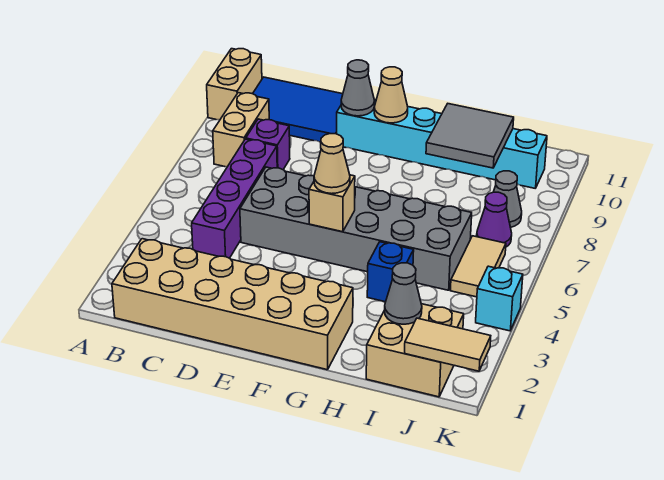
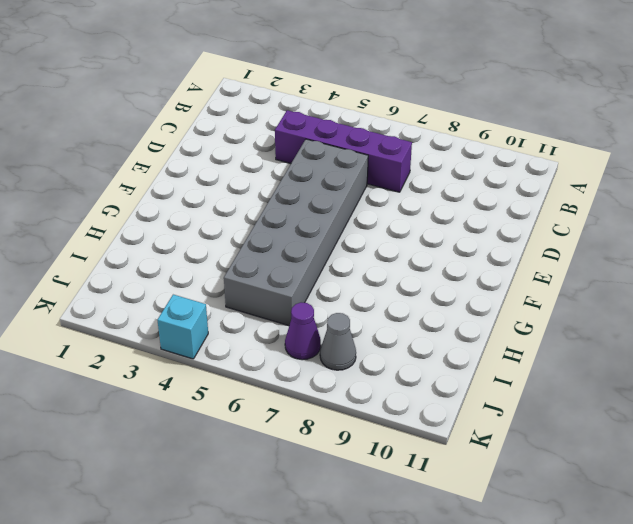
none -> tan brick A10:A11 level 1
none -> tan brick B1:G2 level 1
none -> tan brick B8:B9 level 1

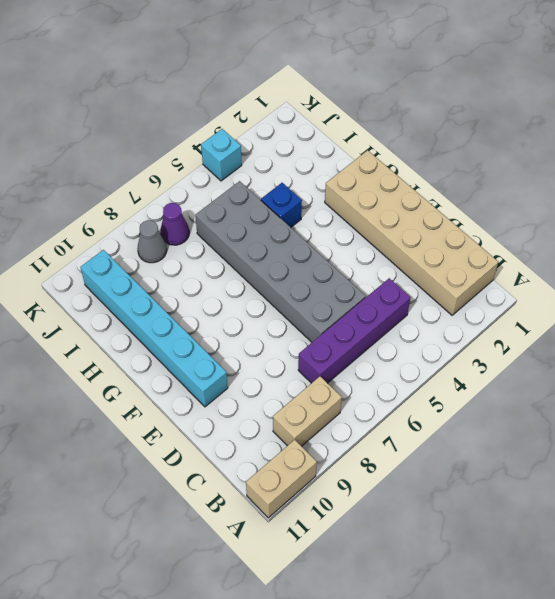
none -> blue tile B10:D11 level 1
none -> purple brick C8 level 1
none -> tan brick I1:J2 level 1

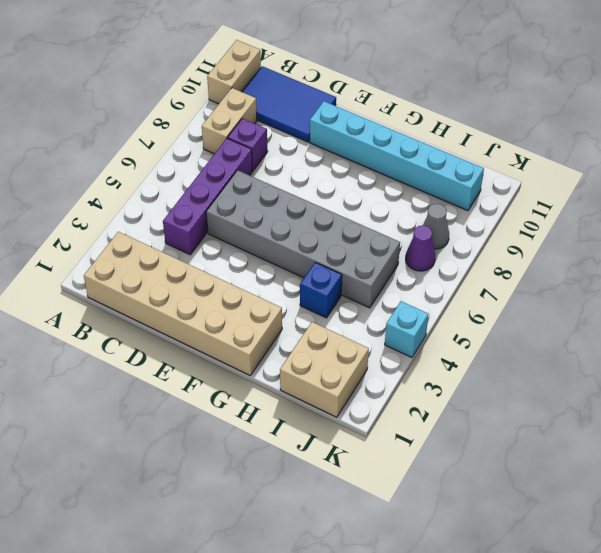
none -> tan tile J5:J6 level 1
none -> grey cone E10 level 2
none -> tan brick F5 level 2

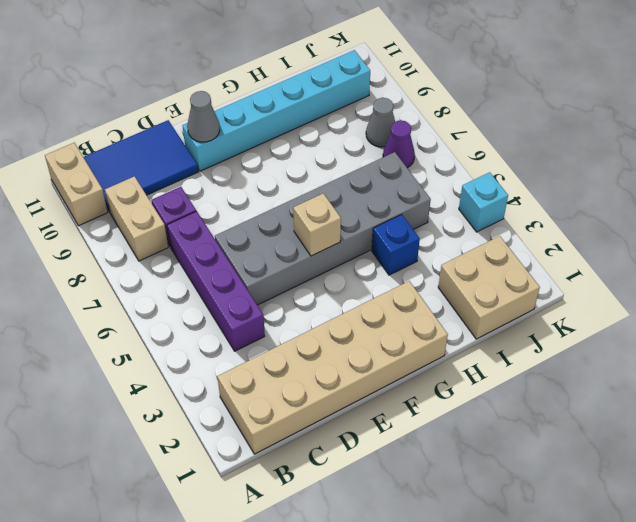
none -> tan tile J5:J6 level 1
none -> tan cone F10 level 2
none -> grey tile H9:I10 level 2

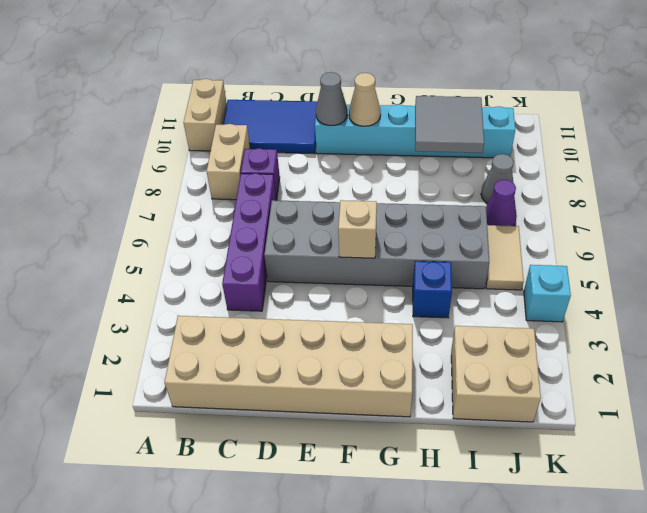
none -> grey cone I2 level 2
none -> tan tile J1:K1 level 2
none -> tan cone F5 level 3

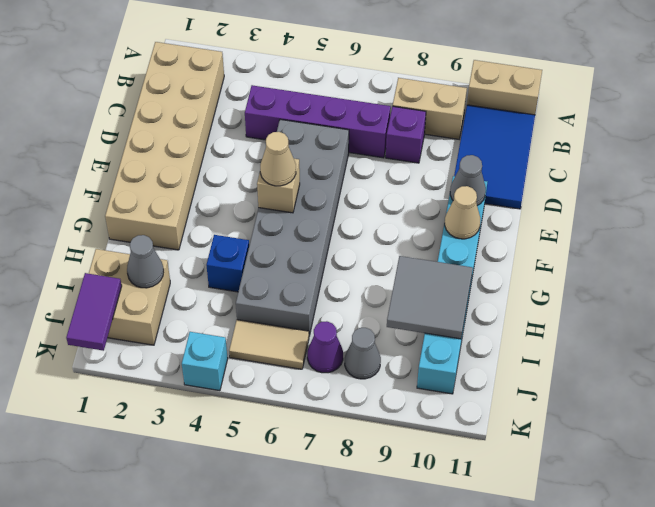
purple tile J1:K1 level 2 -> tan tile J1:K1 level 2

